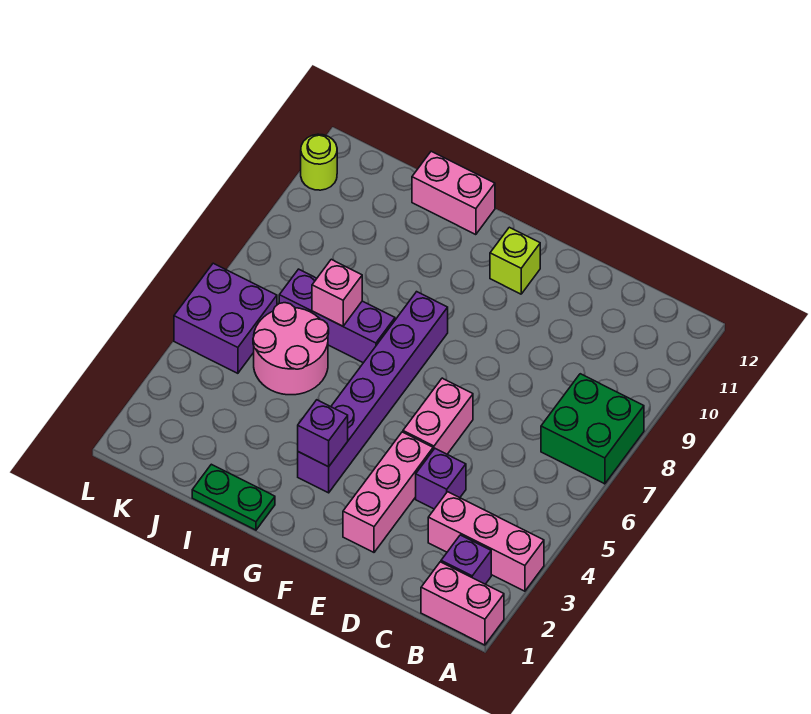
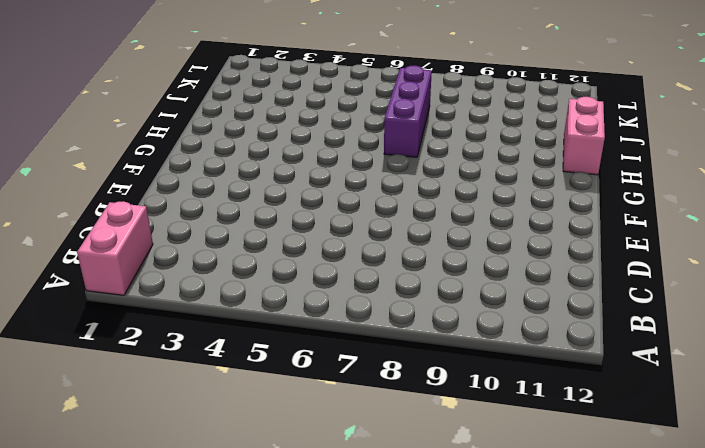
none -> pink brick A3:C3 level 1
none -> green brick A7:B8 level 1
none -> purple brick B2 level 1

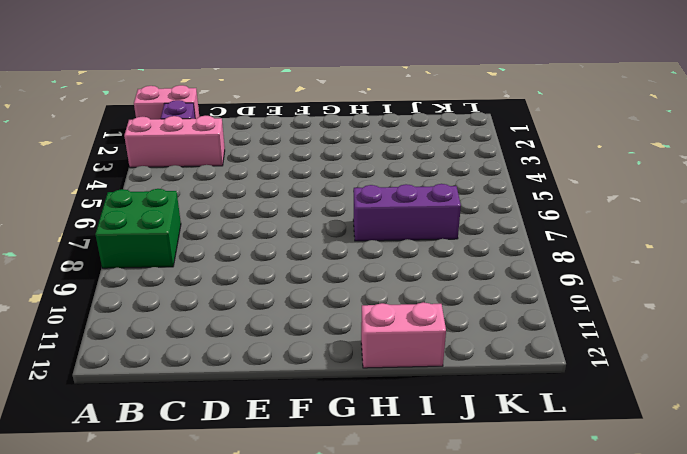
none -> purple brick D4 level 1
none -> pink brick E2:E4 level 1
none -> pink brick E5:E6 level 1

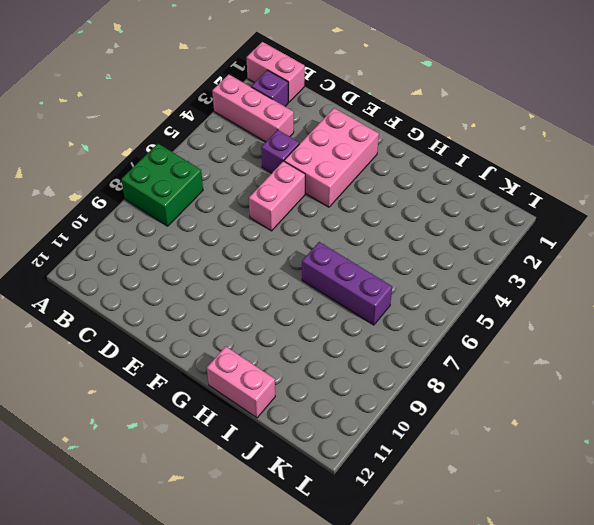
pink brick E2:F4 level 1 -> pink brick E2:E4 level 1
none -> lime brick F11 level 1
none -> purple brick G3:G8 level 1
none -> green plate H1:I1 level 1

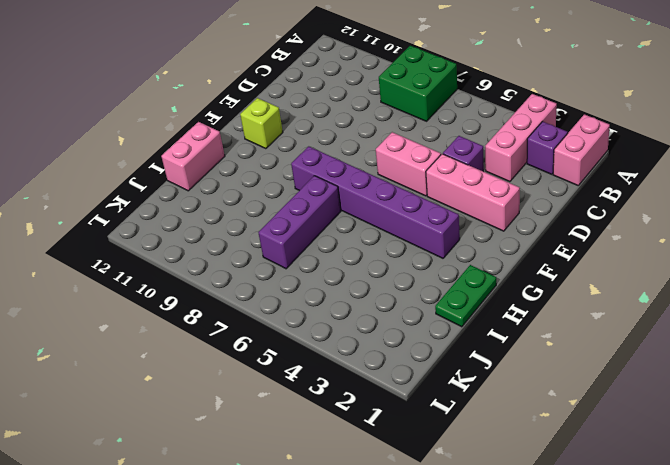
none -> pink round brick I5:J6 level 1
none -> purple brick K5:L6 level 1
none -> lime round brick L11 level 1

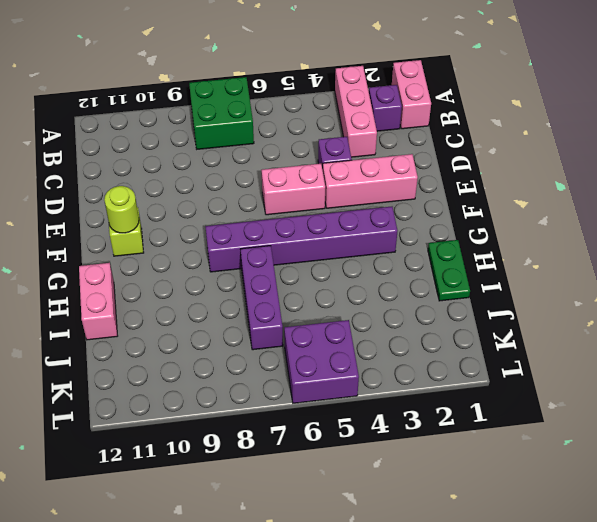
lime round brick F11 level 2 -> lime round brick L11 level 1
none -> pink round brick I5:J6 level 1
none -> purple brick G3 level 2
none -> pink brick I7 level 2

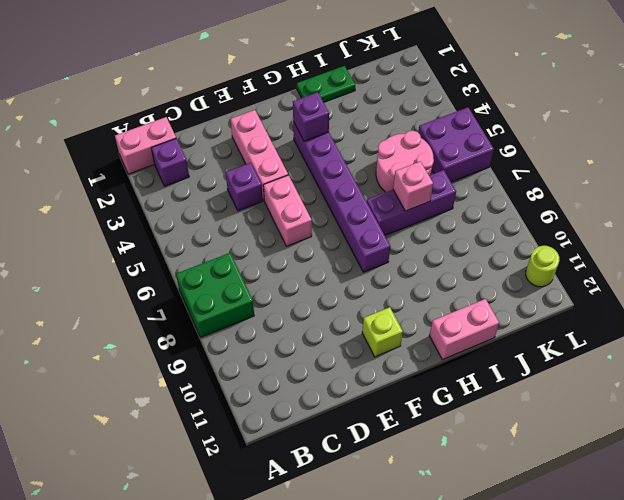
none -> pink brick A3:C3 level 1

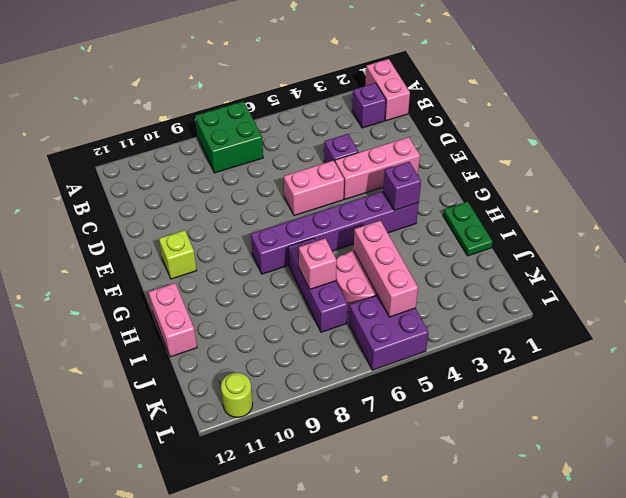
pink brick I5:K5 level 2 -> pink brick A3:C3 level 1

